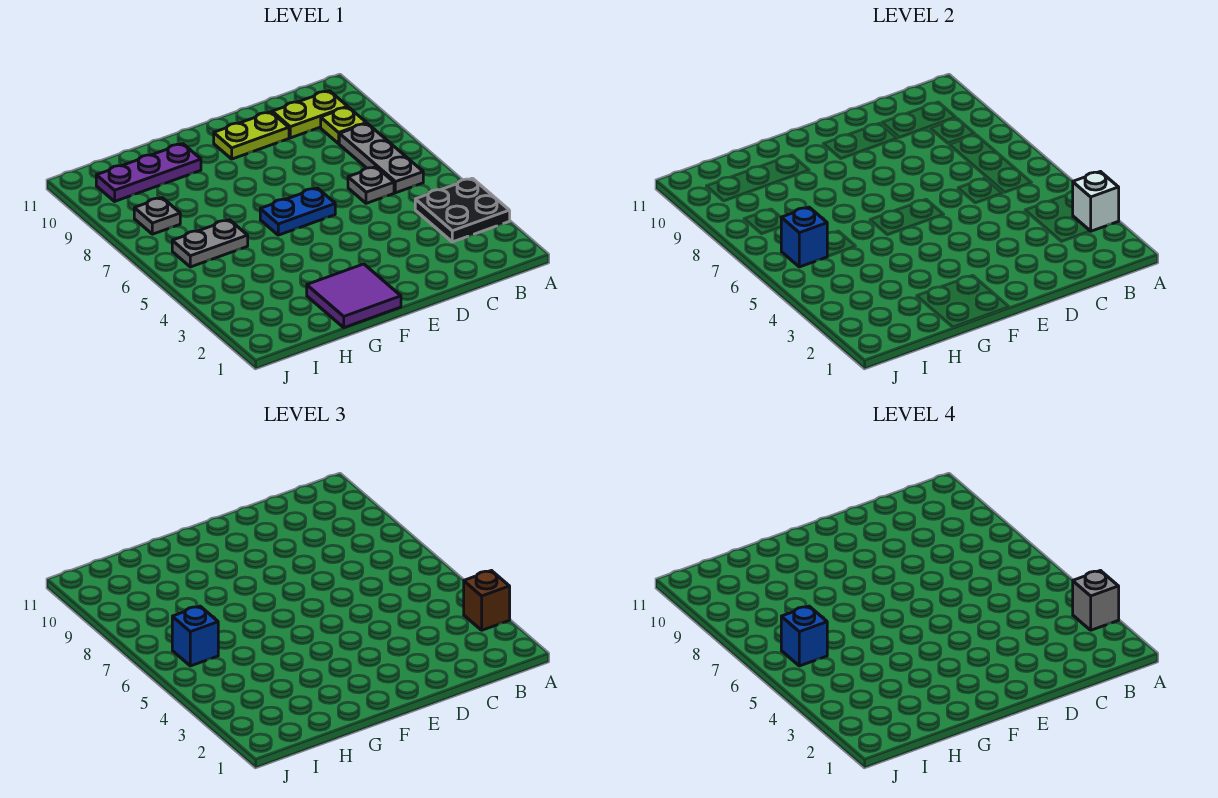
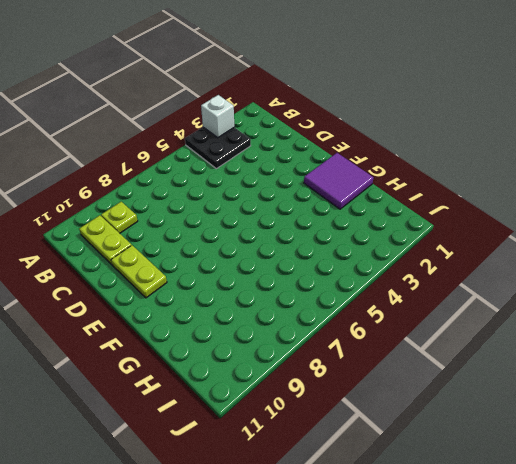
none -> grey plate B6:B8 level 1
none -> grey plate C6 level 1
none -> blue plate E6:F6 level 1

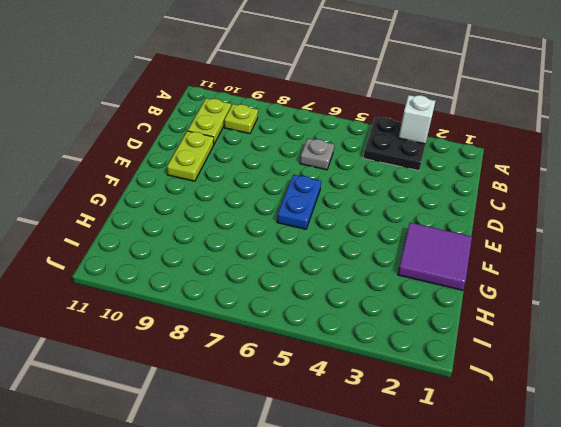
none -> grey plate B6:B8 level 1
none -> purple plate G10:I10 level 1
none -> grey plate H6:I6 level 1

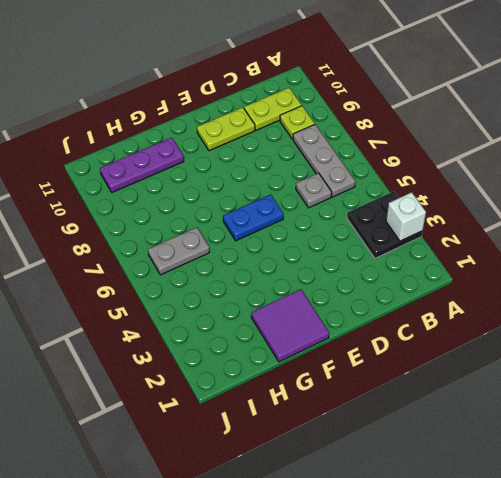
none -> grey plate I8 level 1
none -> blue brick I6 level 2
none -> brown brick A3 level 3

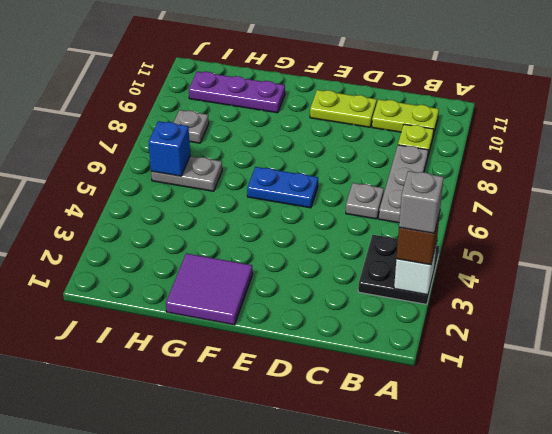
none -> blue brick I6 level 3
none -> blue brick I6 level 4

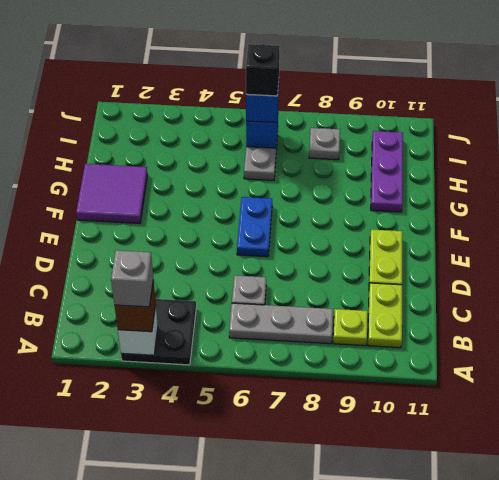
black brick I6 level 4 -> blue brick I6 level 4

